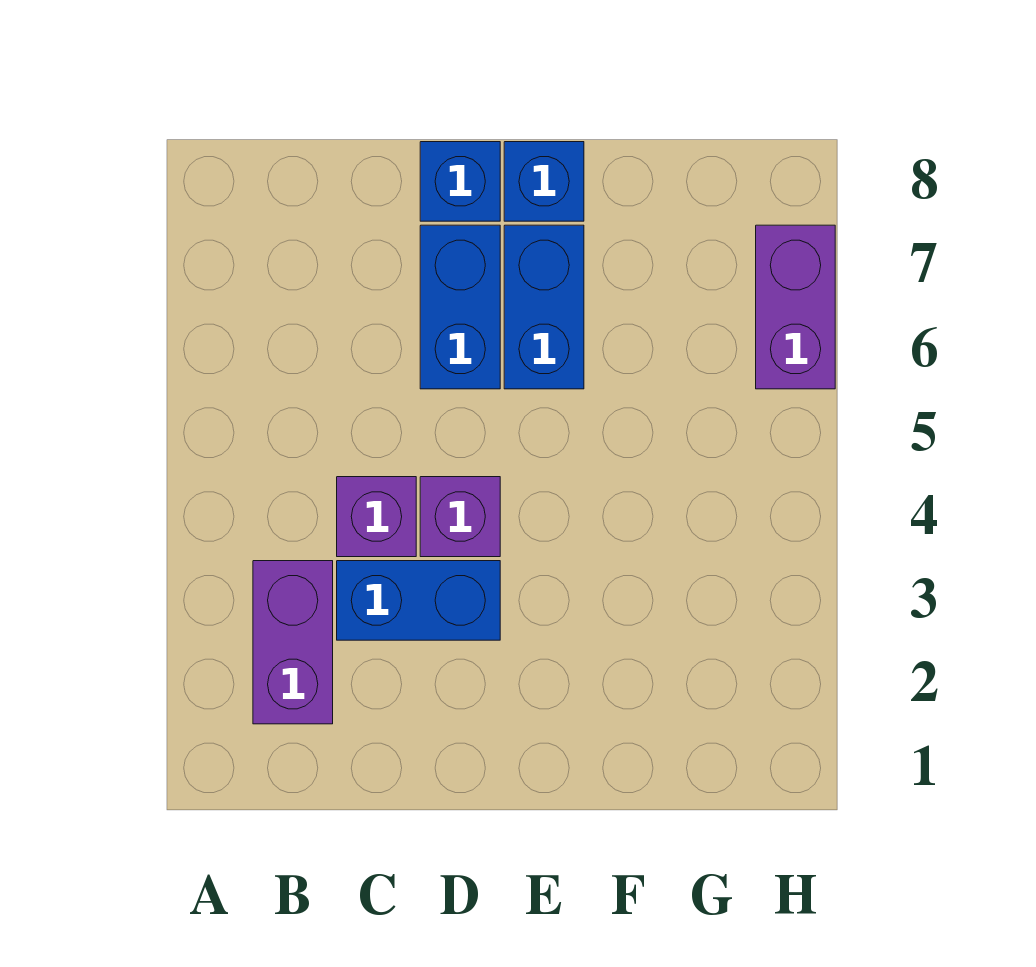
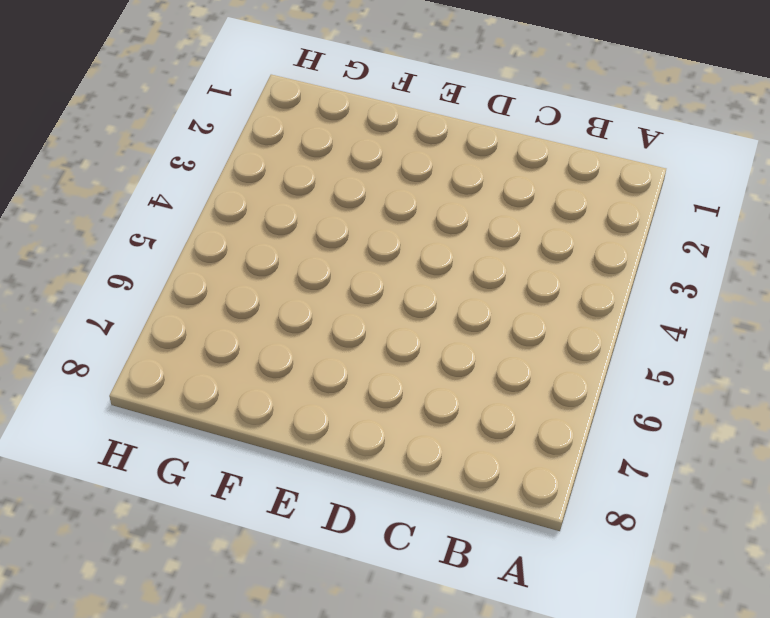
none -> purple brick B2:B3 level 1
none -> blue brick C3:D3 level 1

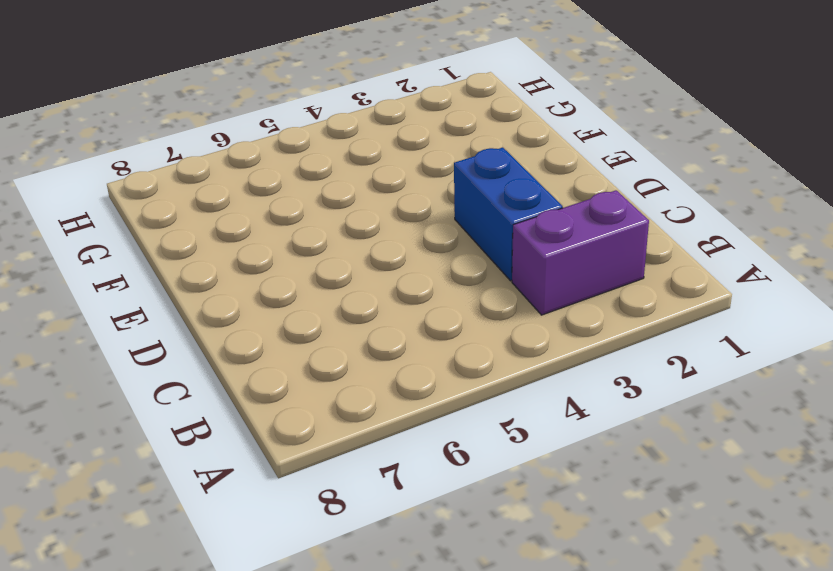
none -> purple brick C4 level 1
none -> purple brick D4 level 1

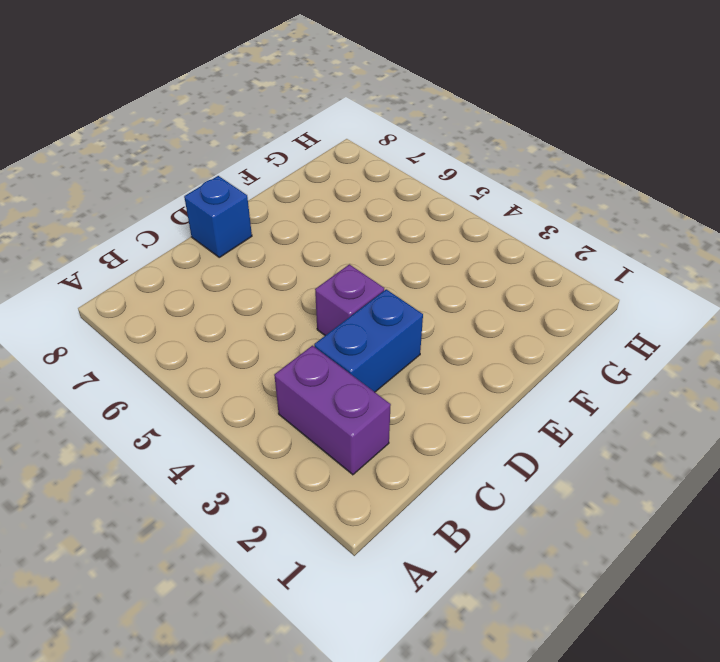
none -> purple brick C4 level 1
none -> blue brick D6:D7 level 1

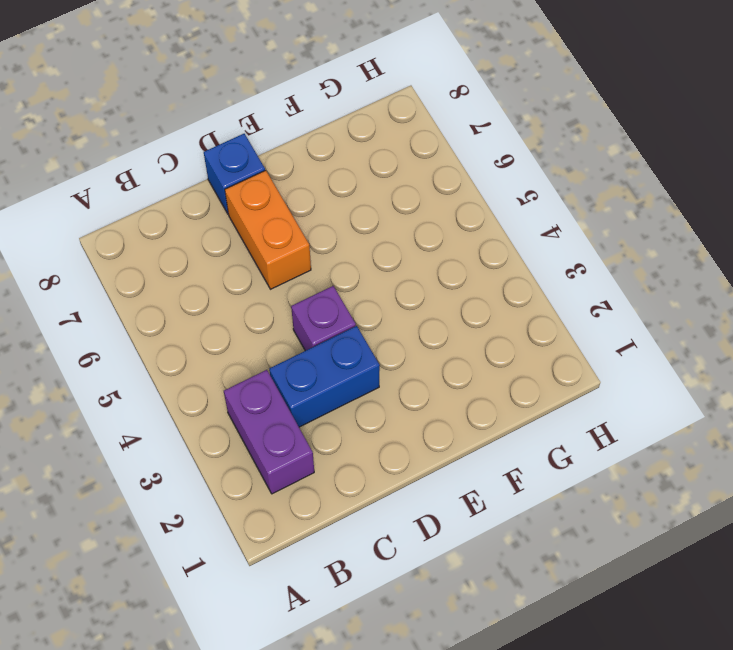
orange brick D6:D7 level 1 -> blue brick D6:D7 level 1
none -> purple brick C4 level 1
none -> blue brick E6:E7 level 1

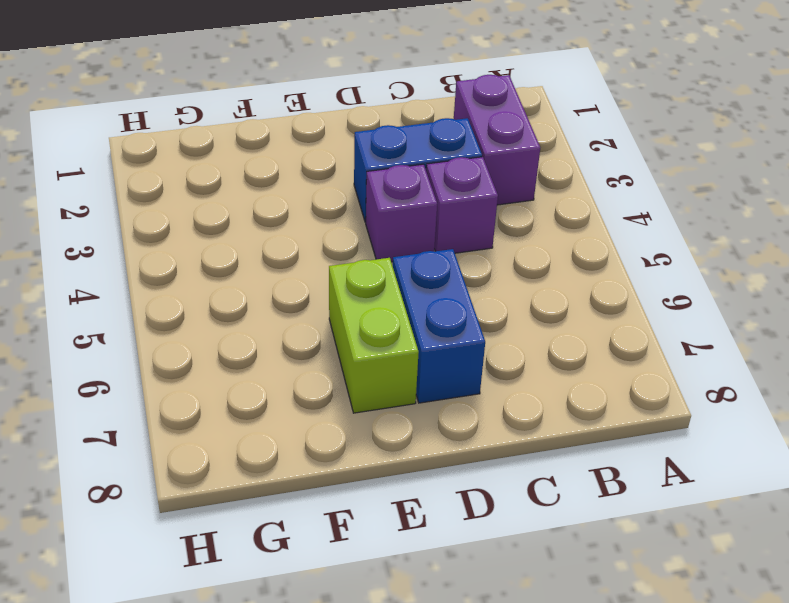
lime brick E6:E7 level 1 -> blue brick E6:E7 level 1
none -> blue brick D8 level 1
none -> blue brick E8 level 1

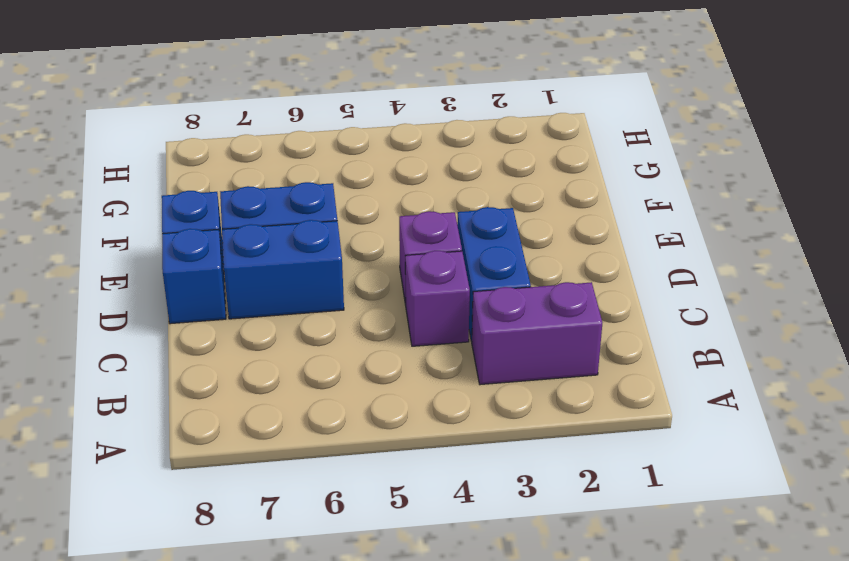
none -> purple brick H6:H7 level 1

